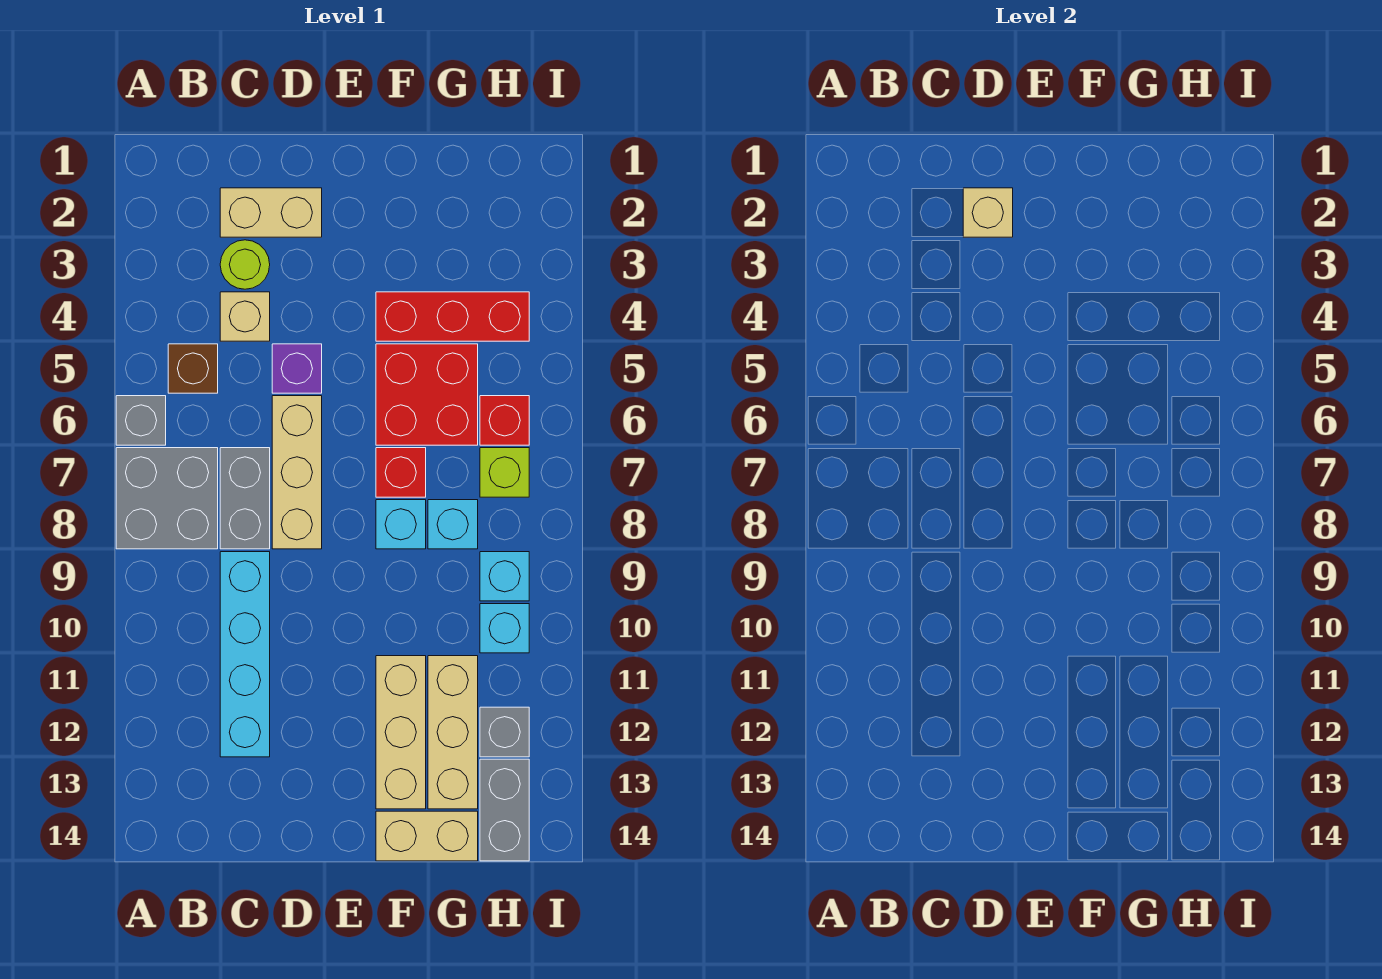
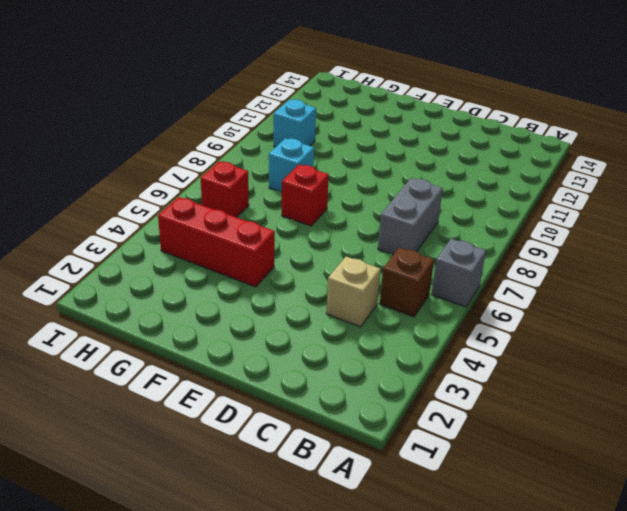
none -> grey brick A7:B8 level 1
none -> tan brick C2:D2 level 1
none -> lime round brick C3 level 1

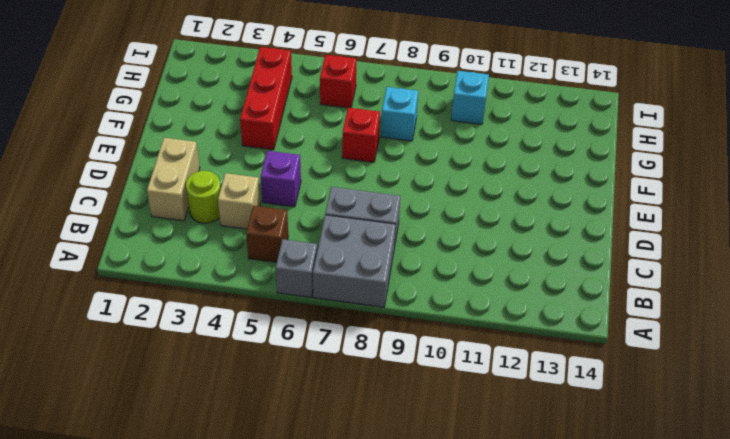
none -> cyan brick C9:C12 level 1
none -> tan brick D6:D8 level 1
none -> red brick F5:G6 level 1

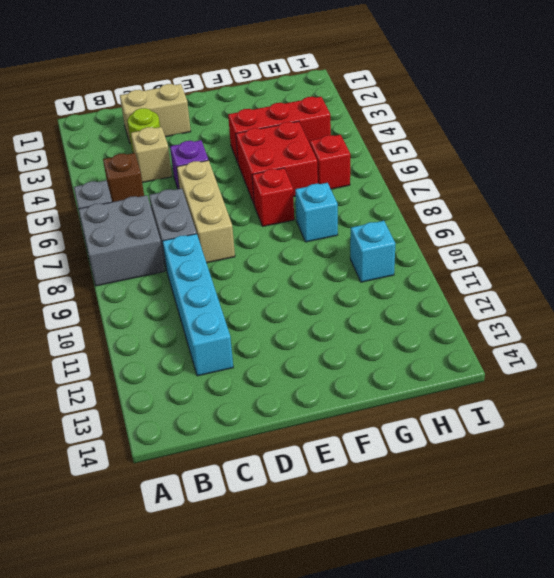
none -> cyan brick F8 level 1
none -> tan brick F11:F13 level 1
none -> tan brick F14:G14 level 1

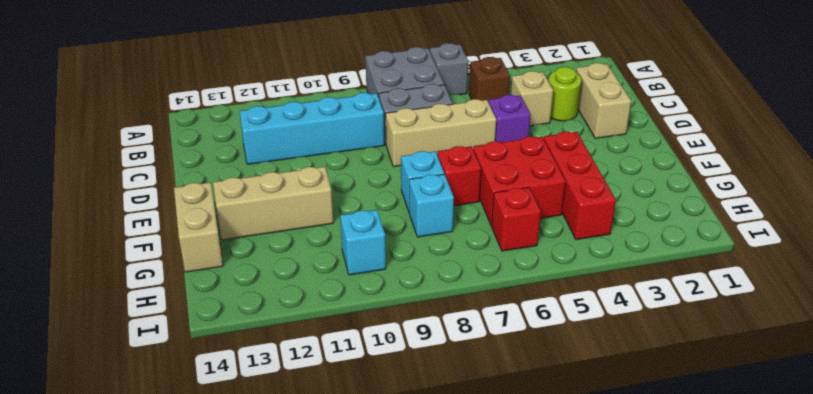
none -> tan brick G11:G13 level 1
none -> lime brick H7 level 1
none -> cyan brick H9 level 1

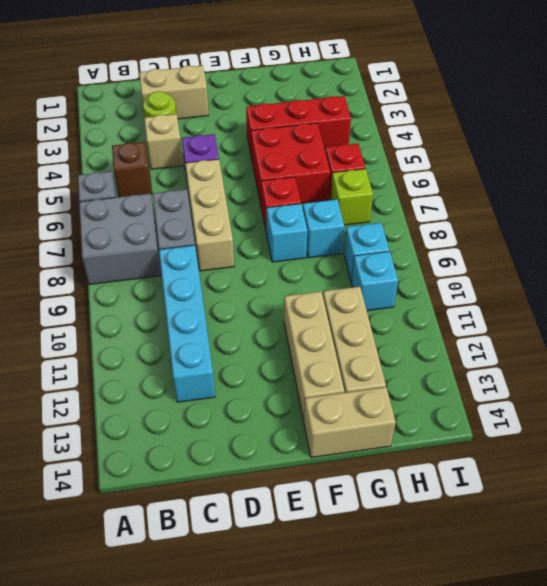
none -> grey brick H12 level 1
none -> grey brick H13:H14 level 1
none -> tan brick D2 level 2

